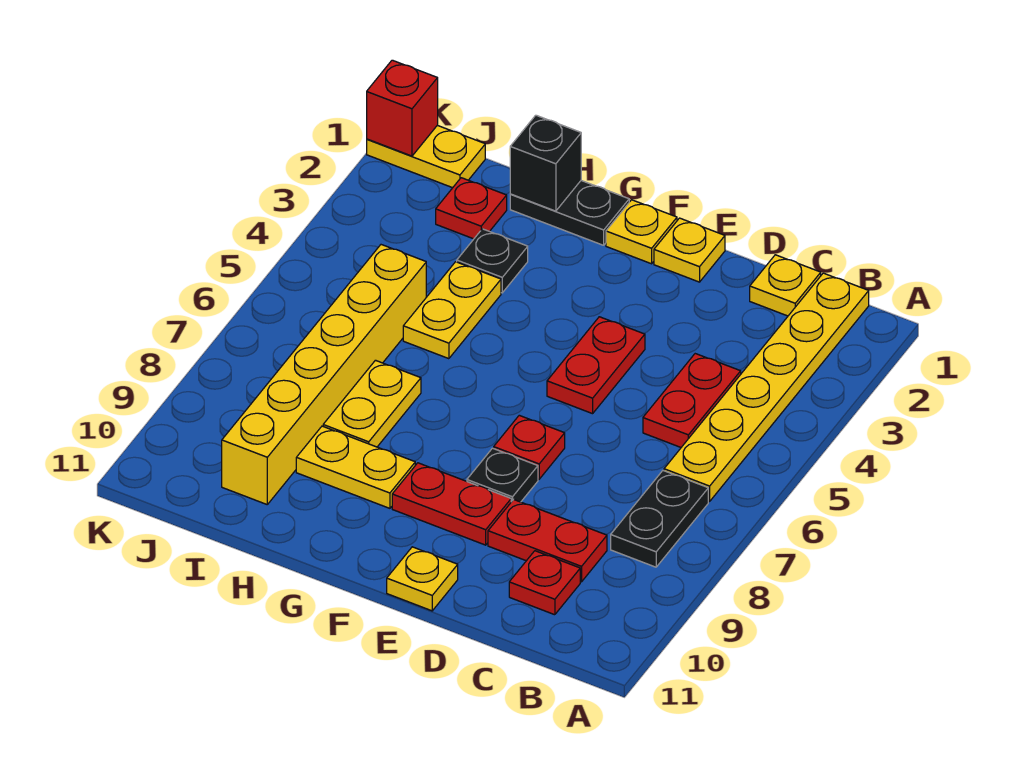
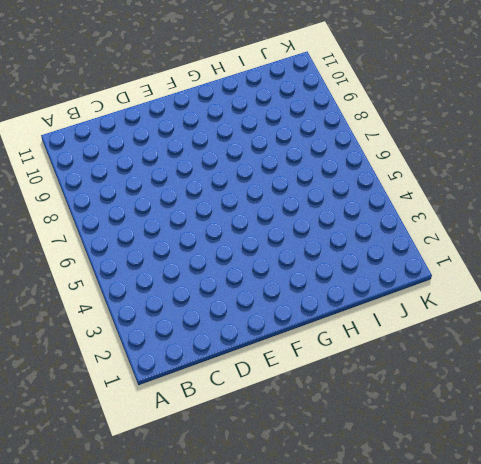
none -> yellow plate B1:B6 level 1
none -> black plate B7:B8 level 1
none -> yellow plate C1 level 1

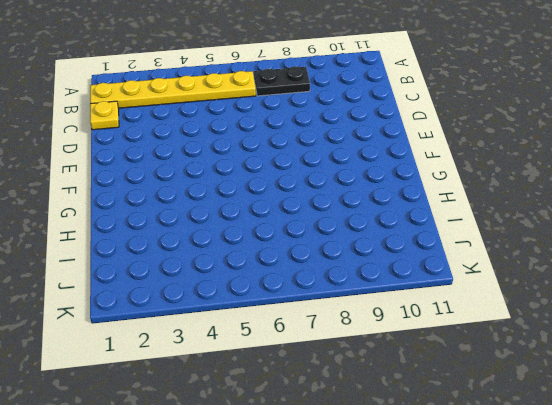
none -> red plate C4:C5 level 1
none -> red plate C9:D9 level 1
none -> red plate C10 level 1

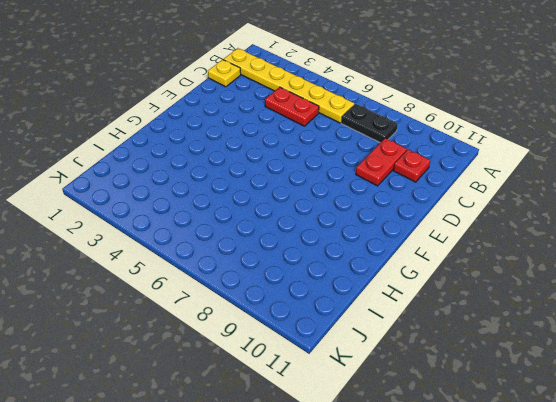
none -> yellow plate E1 level 1
none -> red plate E4:E5 level 1
none -> red plate E7 level 1

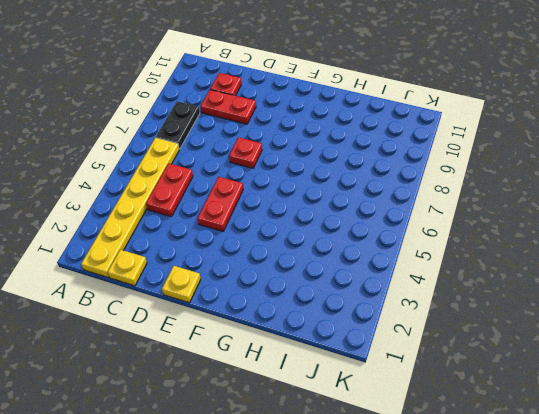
none -> black plate E8 level 1
none -> red plate E9:F9 level 1
none -> yellow plate E11 level 1

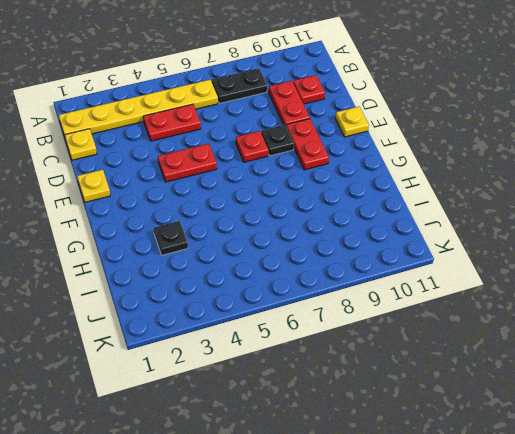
none -> yellow plate F1 level 1
none -> black plate G1:H1 level 1
none -> yellow plate G9:H9 level 1

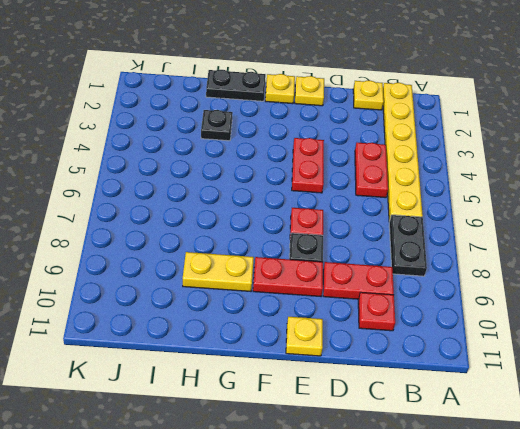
none -> yellow plate H4:H5 level 1
none -> yellow plate H7:H8 level 1
none -> red plate I2 level 1

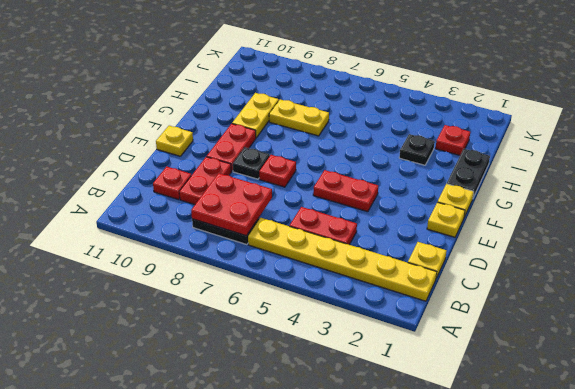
red plate B7:C8 level 2 -> none
none -> yellow plate H4:H5 level 1
none -> yellow brick I5:I10 level 1
none -> yellow plate J1:K1 level 1

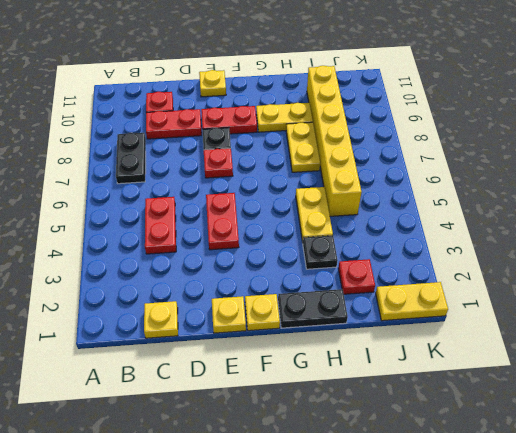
none -> yellow plate B1:B6 level 1
none -> black brick H1 level 2
none -> red brick K1 level 2

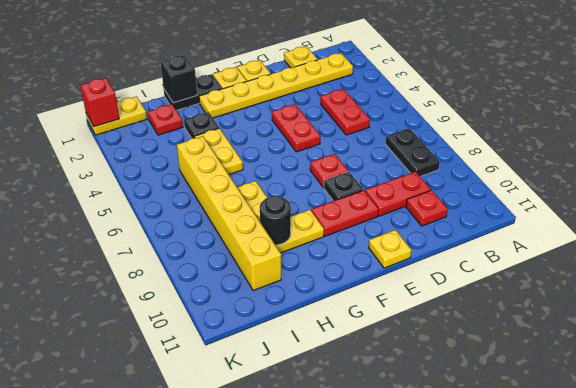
yellow plate B2:G2 level 1 -> yellow plate B1:B6 level 1
black round brick H9 level 2 -> none

